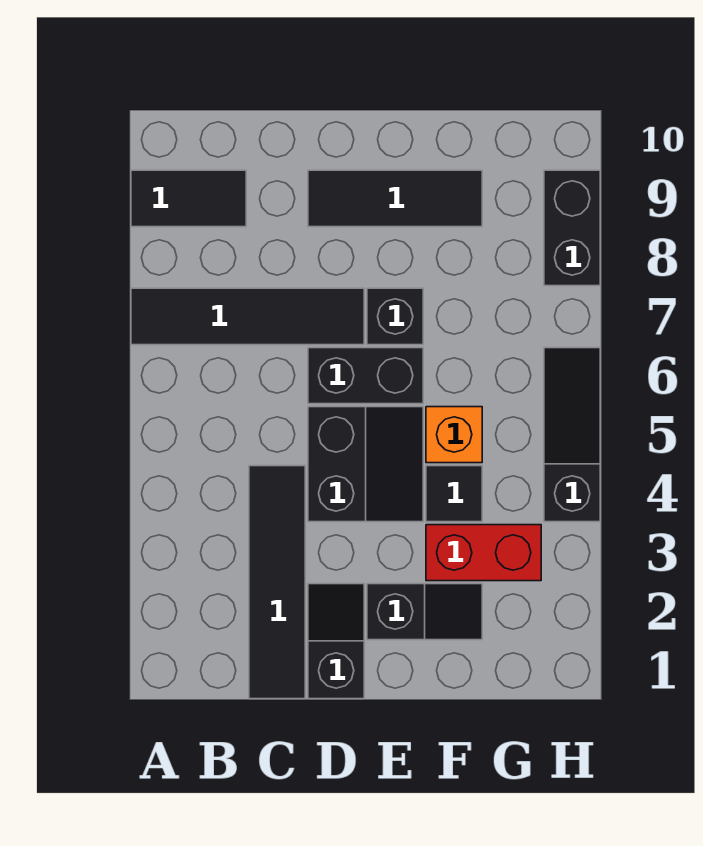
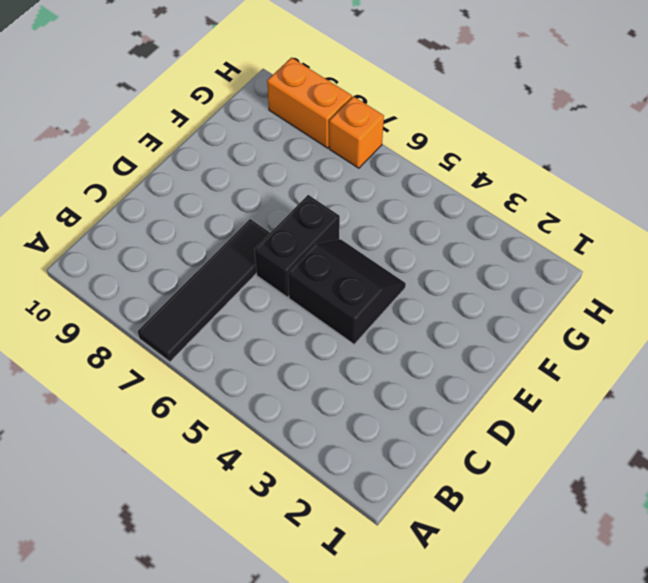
orange brick H7 level 1 -> orange brick F5 level 1
orange brick H8:H9 level 1 -> black brick H8:H9 level 1
none -> black tile A9:B9 level 1
none -> black tile C1:C4 level 1
none -> black slope D1:D2 level 1 top 1

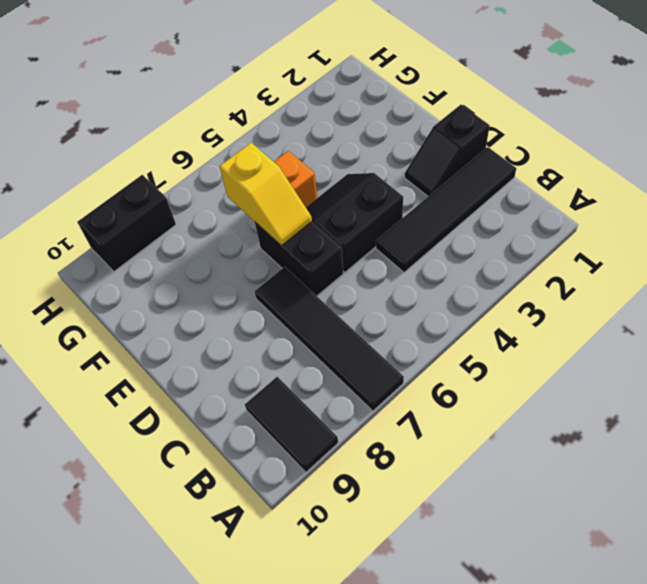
yellow slope E6:F6 level 2 top F -> none
none -> black tile D9:F9 level 1
none -> black slope E2:F2 level 1 top E
none -> black brick E7 level 1

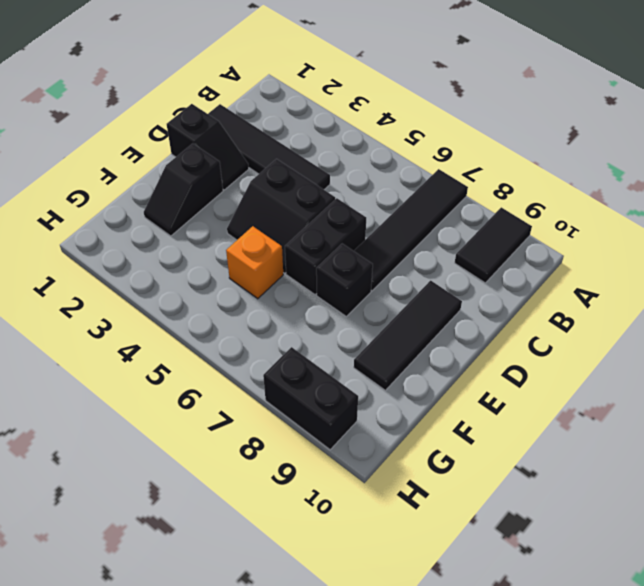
none -> red brick F3:G3 level 1
none -> black tile F4 level 1
none -> black slope H4:H6 level 1 top 4

